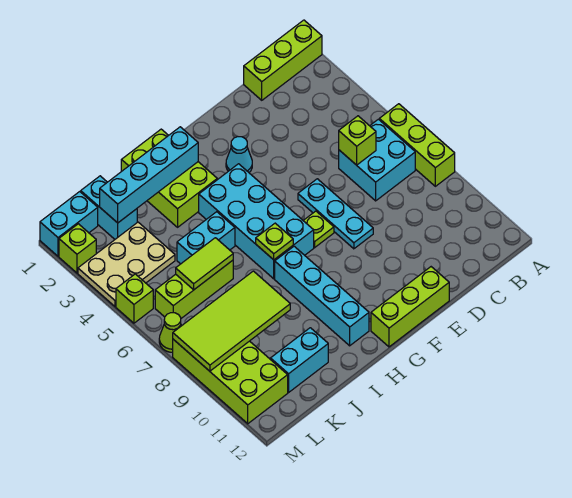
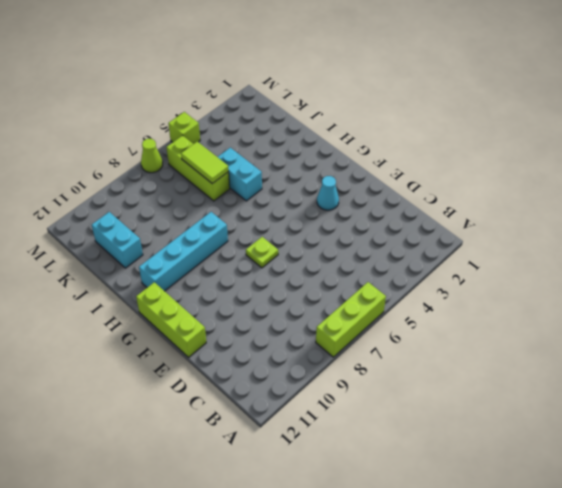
none -> lime brick A1:C1 level 1
none -> cyan brick B6:C7 level 1
none -> cyan plate E6:E8 level 1

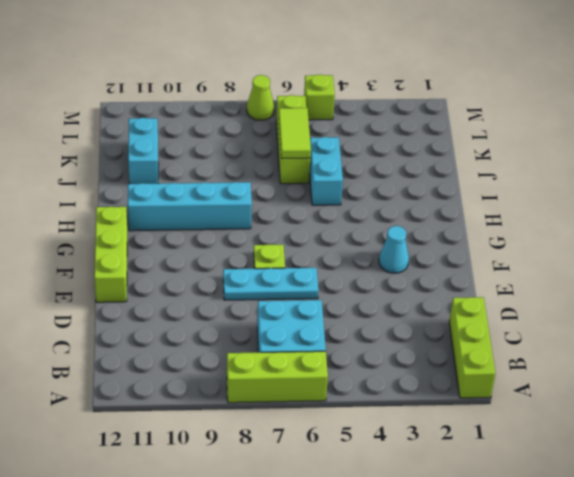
none -> cyan brick G4:H7 level 1
none -> lime brick H1:I3 level 1
none -> cyan brick K1:K2 level 1

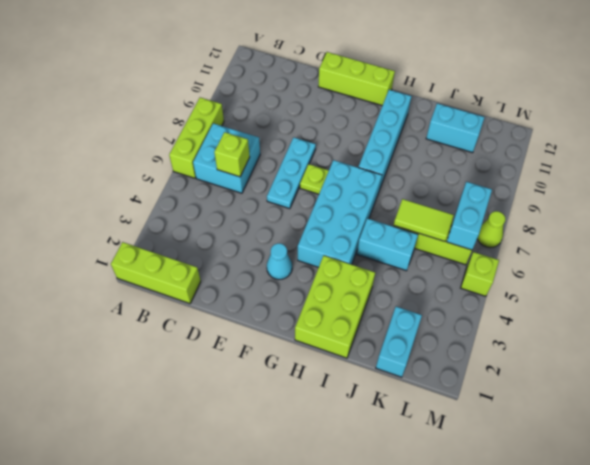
cyan brick L6:L7 level 2 -> cyan brick L1:M1 level 1
none -> tan plate K3:M4 level 1
none -> lime brick L8:M11 level 1
none -> lime brick M2 level 1

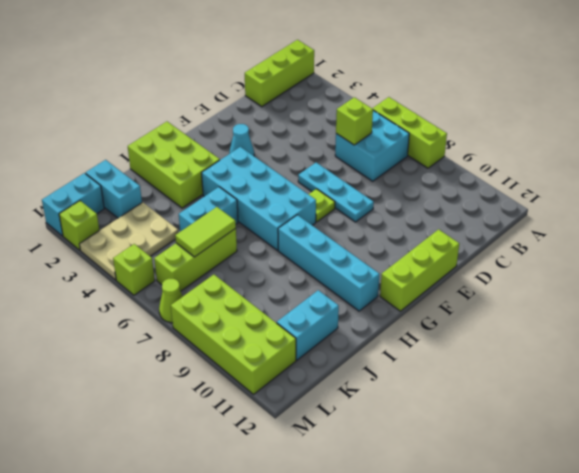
none -> cyan brick H2:K2 level 2
none -> lime plate H7 level 2
none -> lime tile J8:M9 level 2

